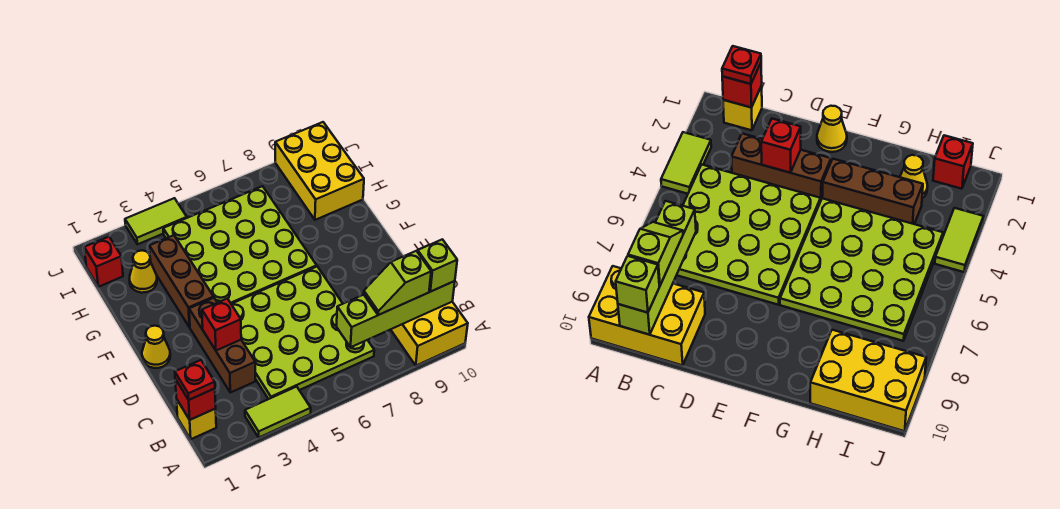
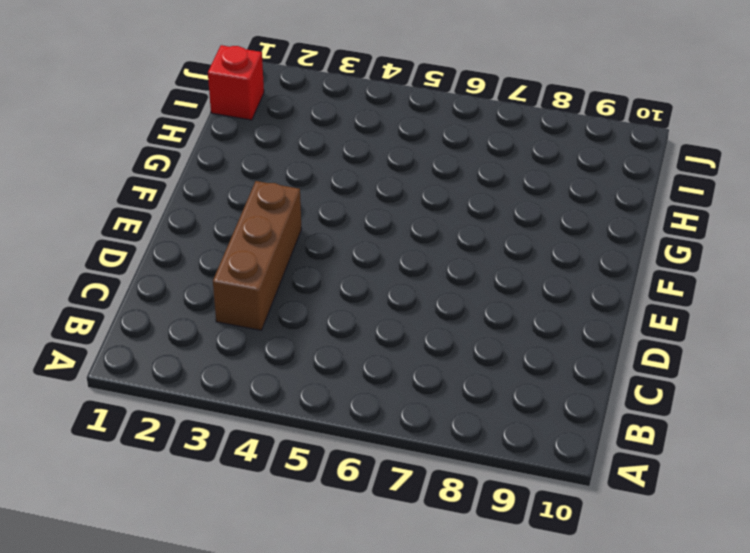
none -> lime tile A3:A4 level 1
none -> yellow brick A9:C10 level 1
none -> yellow brick B1 level 1

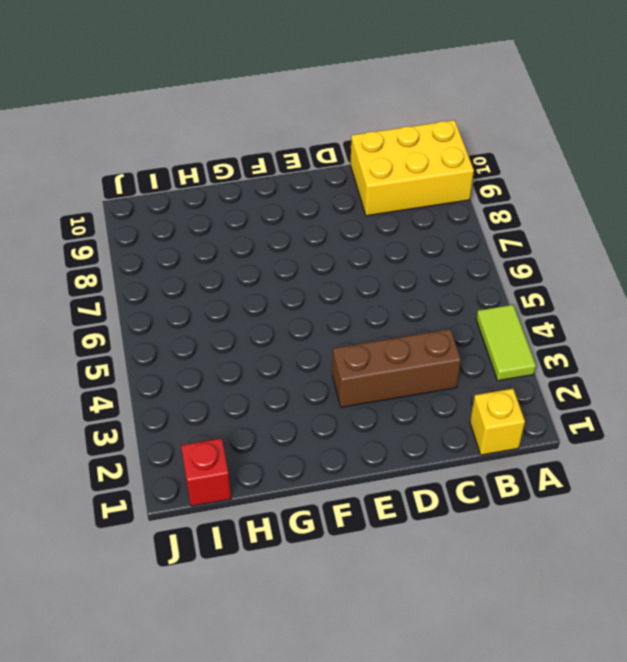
none -> lime plate B4:E7 level 1
none -> yellow cone E1 level 1
none -> brown brick F3:H3 level 1

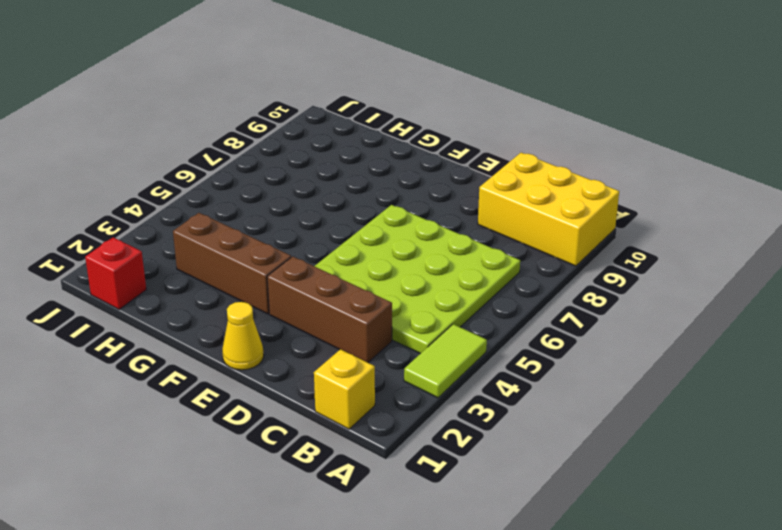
none -> lime plate F4:I7 level 1
none -> yellow cone H2 level 1
none -> yellow brick H9:J10 level 1

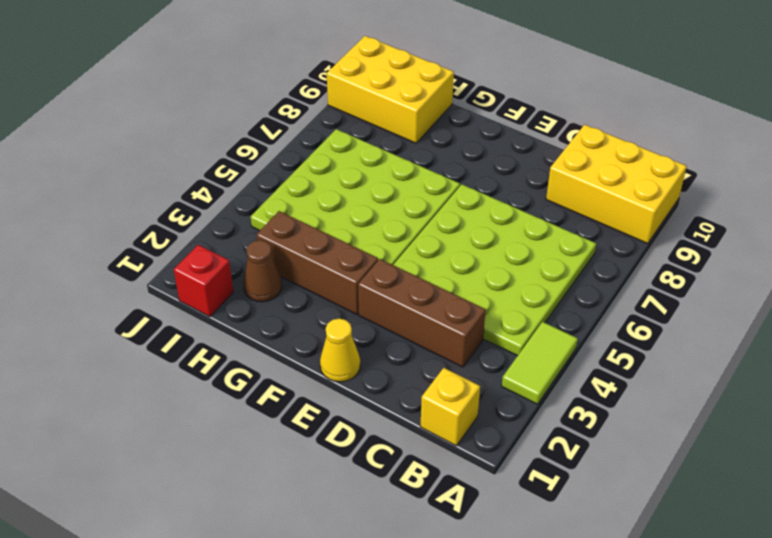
brown cone H2 level 1 -> yellow cone H2 level 1
none -> lime tile J3:J4 level 1
none -> red brick B1 level 2
none -> lime brick B7:B10 level 2

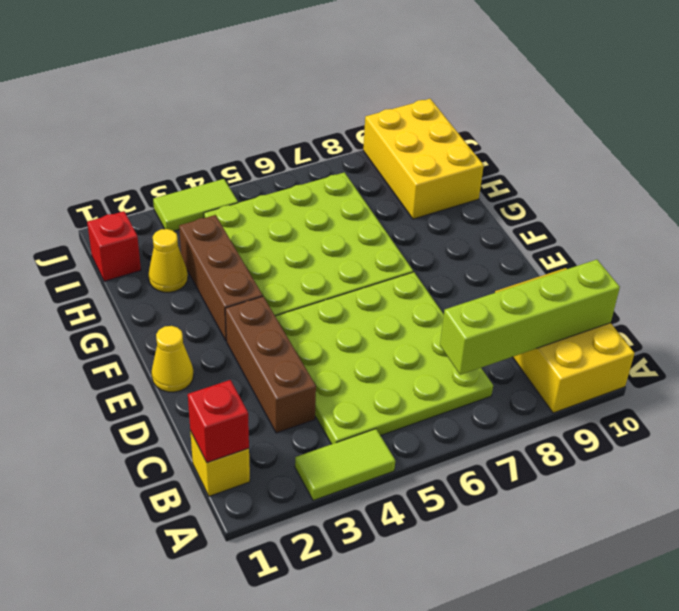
none -> red brick D3 level 2
none -> red plate B1 level 3
none -> lime slope B8:B9 level 3 top 9

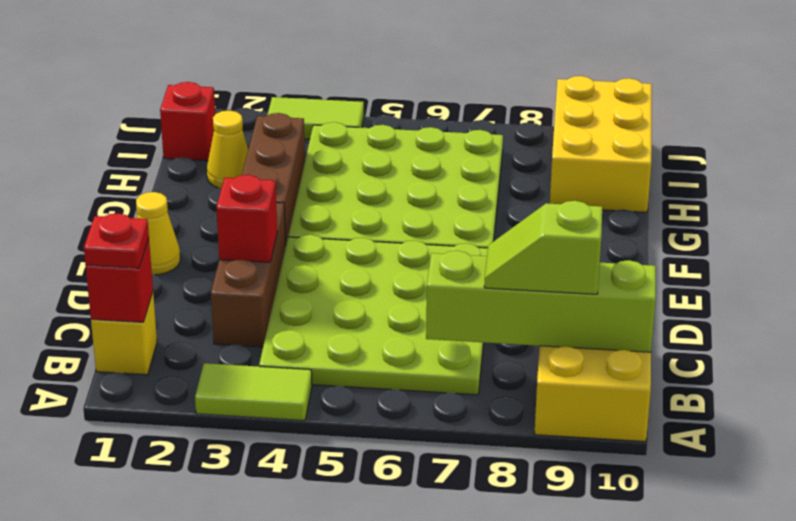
none -> lime brick B10 level 3

